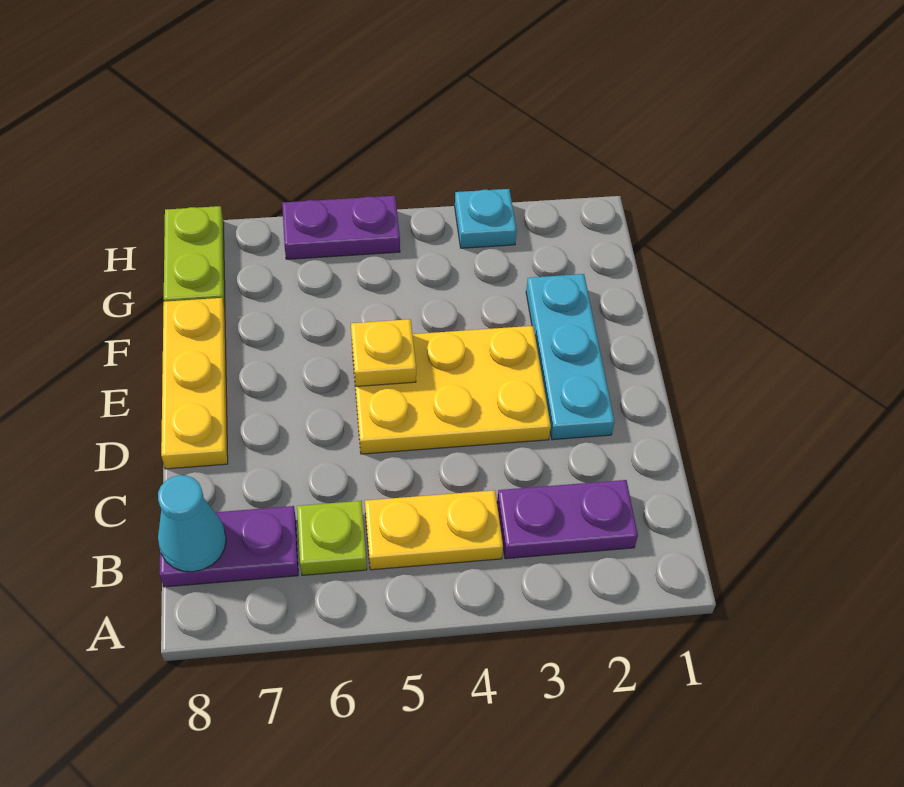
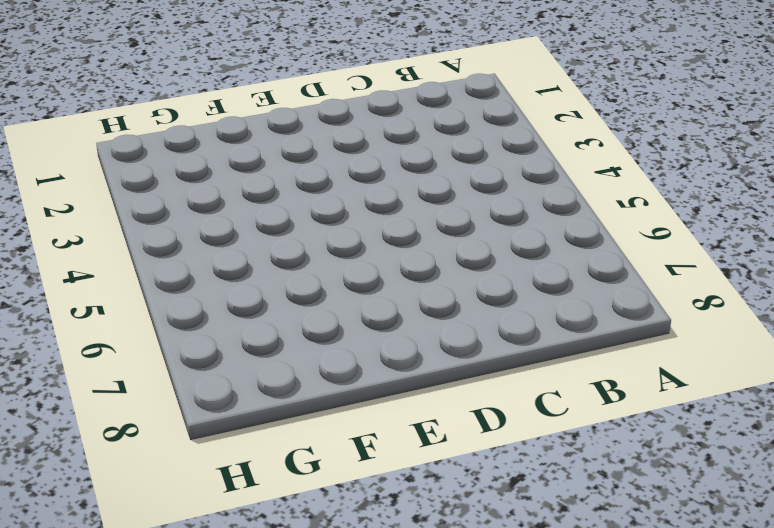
none -> purple plate B2:B3 level 1
none -> yellow plate B4:B5 level 1
none -> lime plate B6 level 1

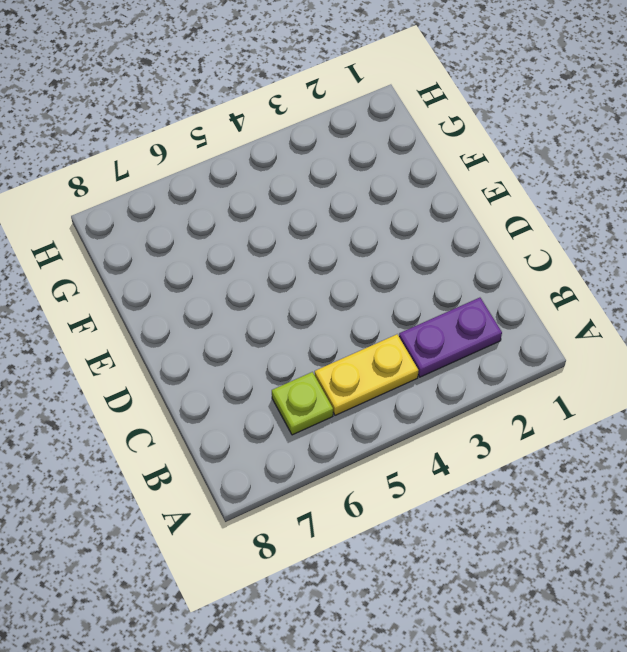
none -> purple plate B7:B8 level 1
none -> cyan plate D2:F2 level 1
none -> yellow plate D3:E5 level 1

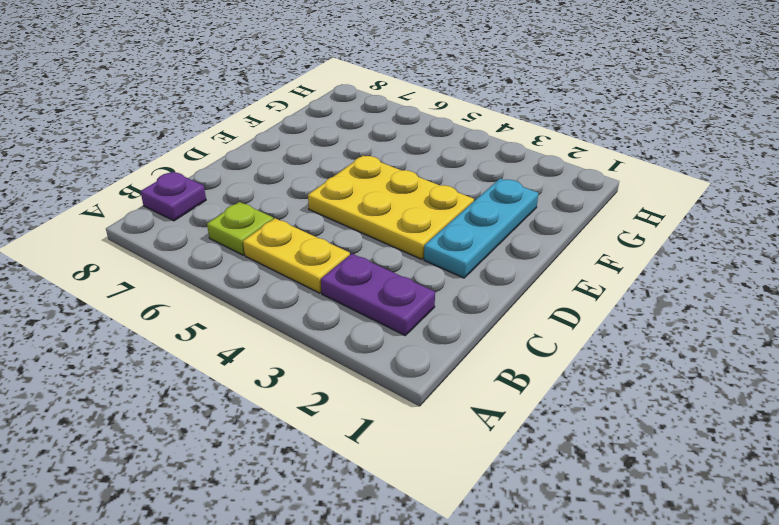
purple plate B8 level 1 -> purple plate B7:B8 level 1
none -> yellow plate D8:F8 level 1
none -> lime plate G8:H8 level 1
none -> cyan plate H3 level 1

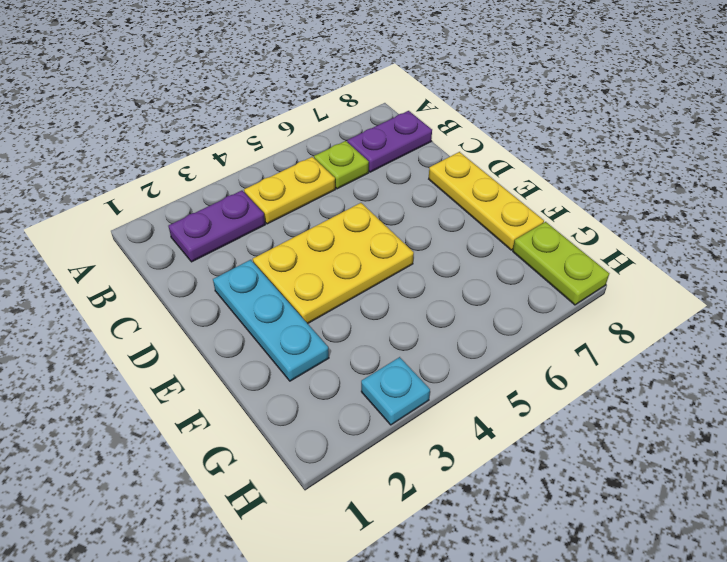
none -> purple plate H5:H6 level 1
none -> cyan cone B8 level 2
none -> yellow plate E5 level 2

